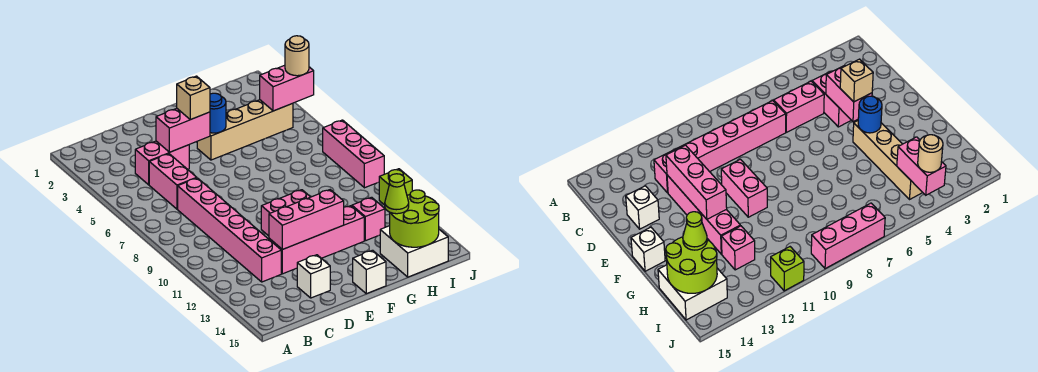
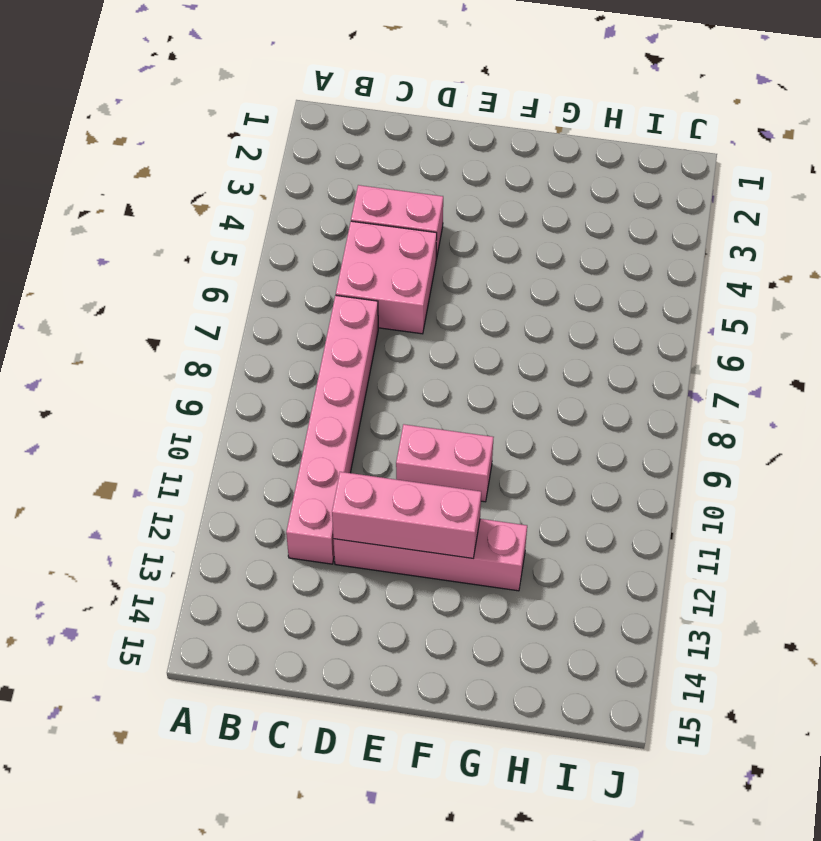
pink brick C5:D6 level 1 -> pink brick C5:C6 level 1
none -> white brick D14 level 1
none -> tan brick F4:I4 level 1
none -> white brick F15 level 1

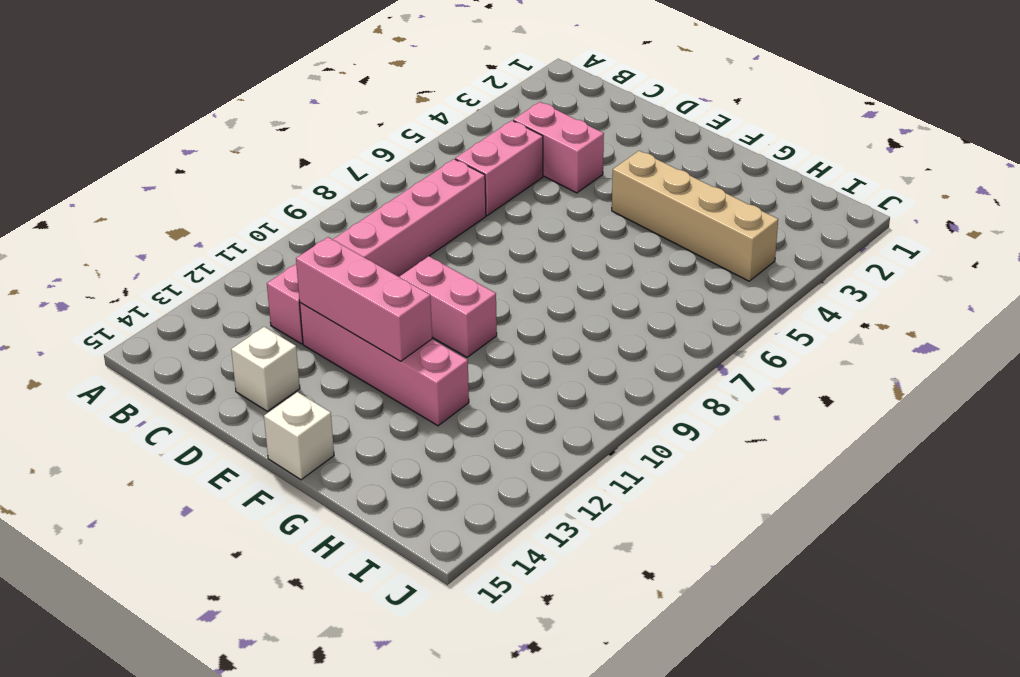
none -> pink brick H12 level 1
none -> white brick H14:I15 level 1
none -> pink brick J7:J9 level 1

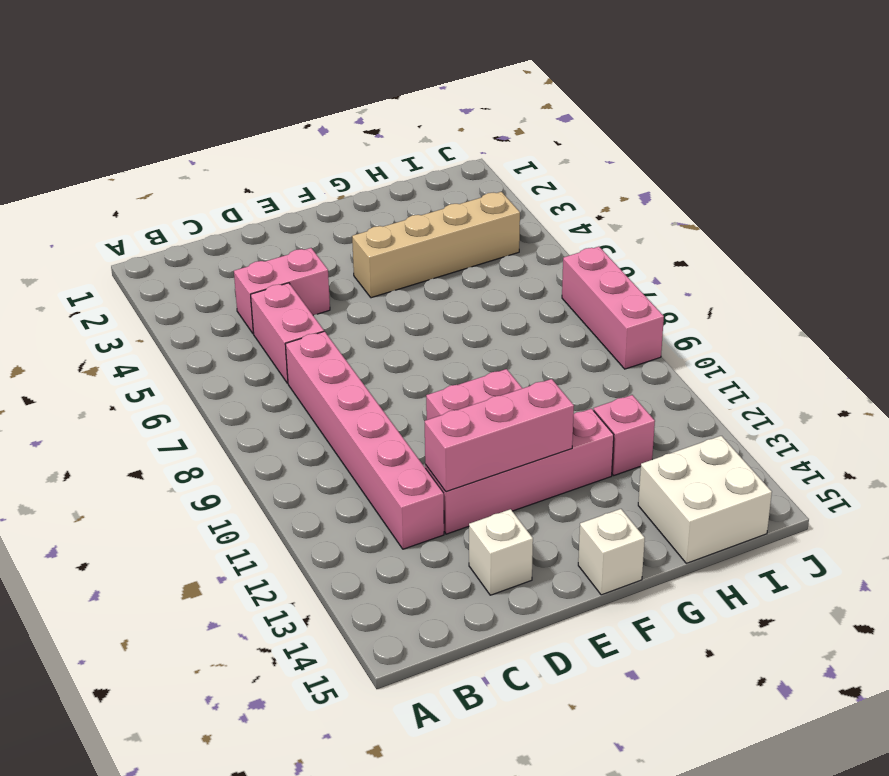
none -> lime brick J11 level 1
none -> pink brick D4:E4 level 2
none -> blue round brick F4 level 2

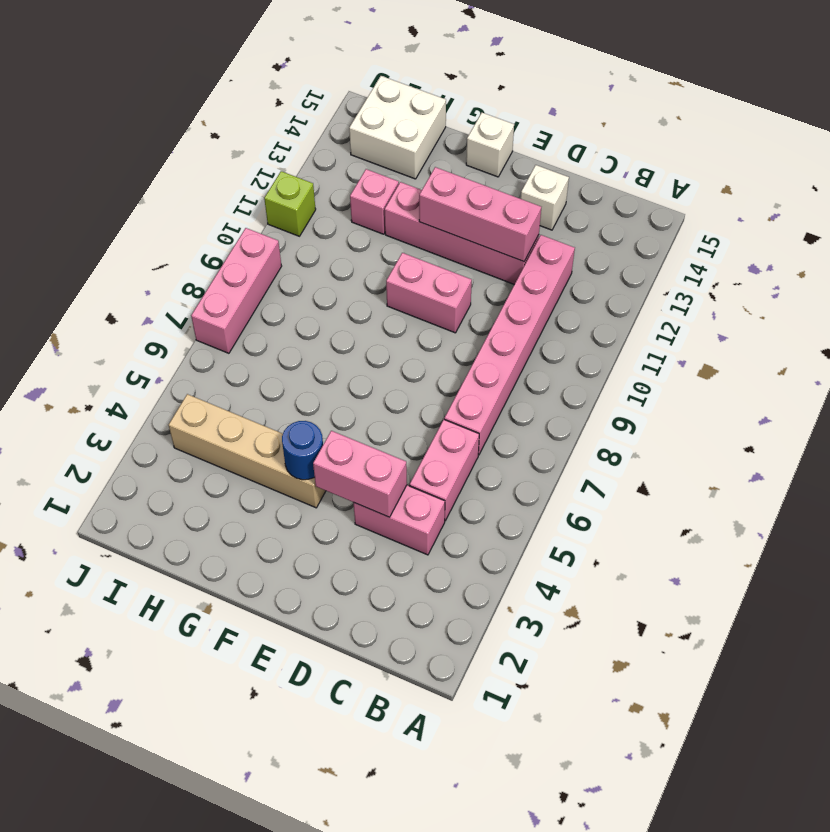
none -> lime round brick H14:I15 level 2
none -> pink brick I4:J4 level 2
none -> tan brick E4 level 3

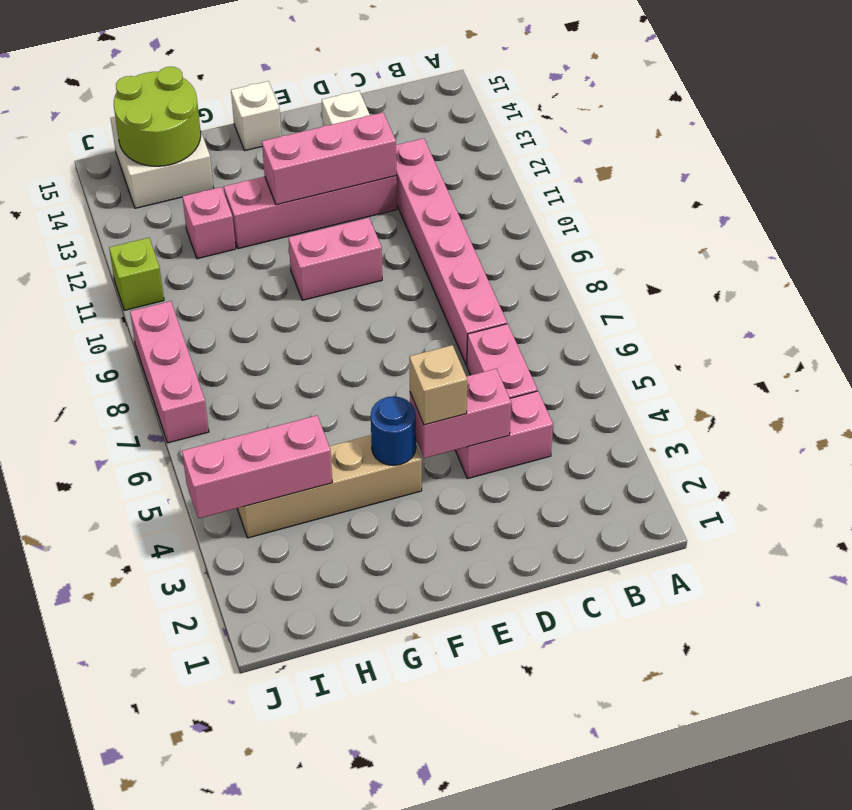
pink brick H4:J4 level 2 -> pink brick I4:J4 level 2
none -> lime cone H14 level 3
none -> tan round brick J4 level 3

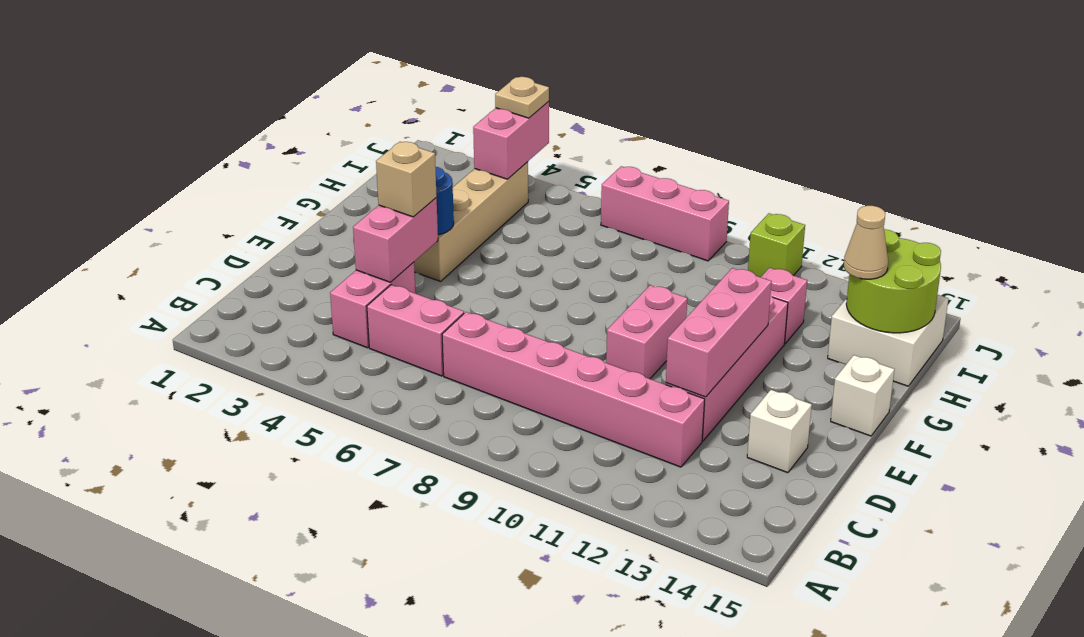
tan cone H14 level 3 -> lime cone H14 level 3
tan plate J4 level 3 -> tan round brick J4 level 3

